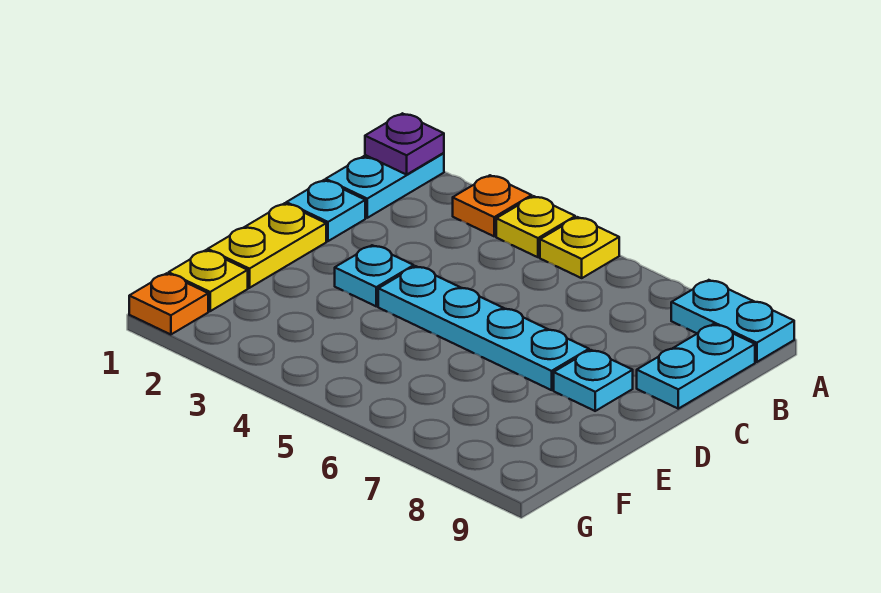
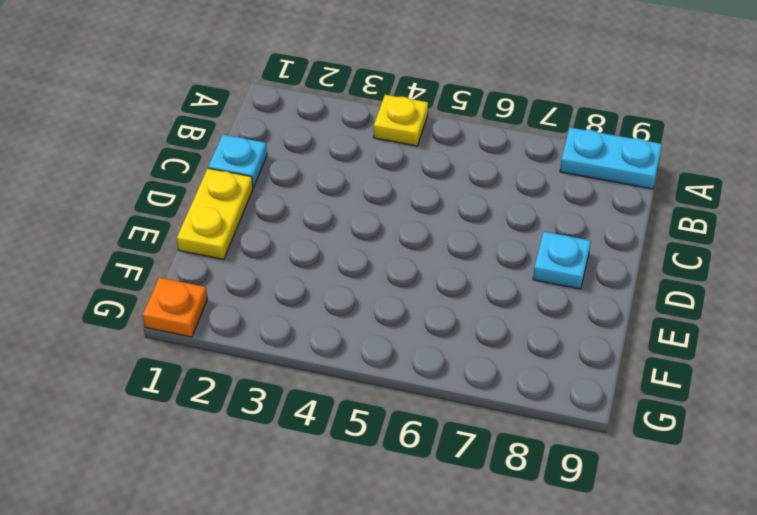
none -> cyan plate A1:B1 level 1
none -> orange plate A3 level 1
none -> yellow plate A5 level 1

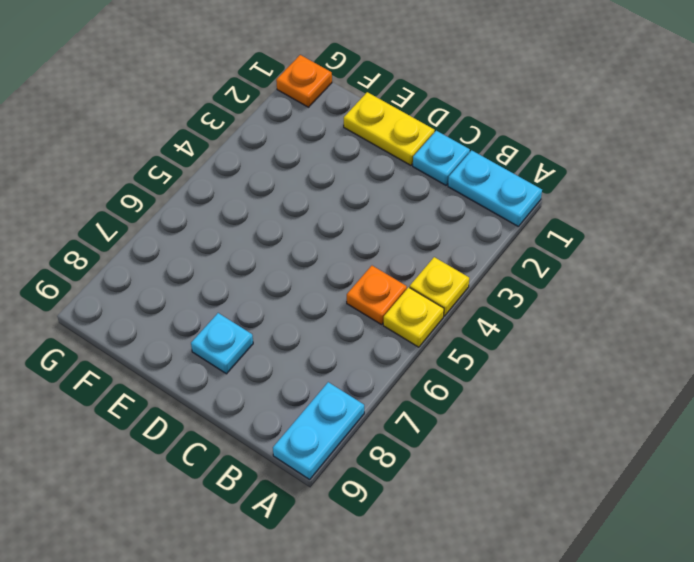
orange plate B5 level 1 -> orange plate A3 level 1
none -> cyan plate B9:C9 level 1
none -> cyan plate D3 level 1
none -> cyan plate D4:D7 level 1

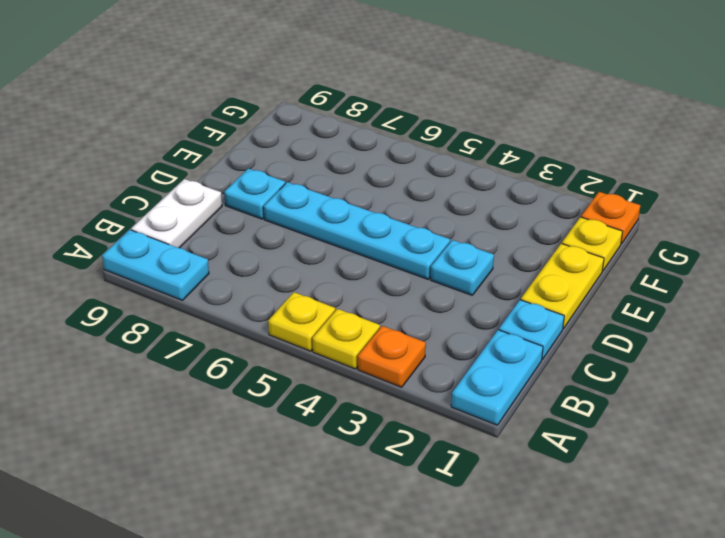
white plate B9:C9 level 1 -> cyan plate B9:C9 level 1
none -> purple plate A1 level 2

